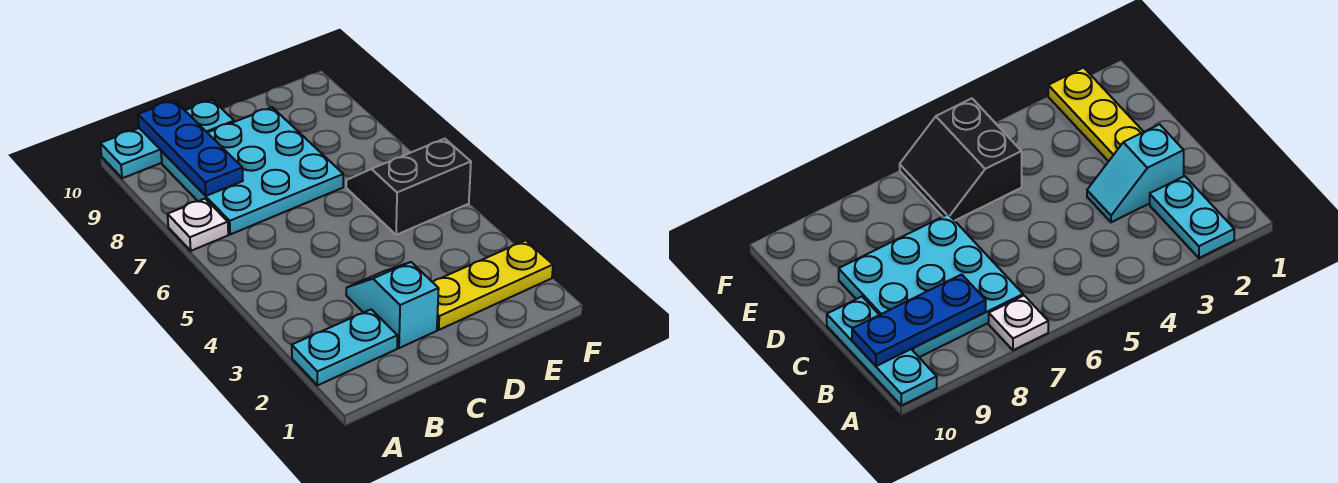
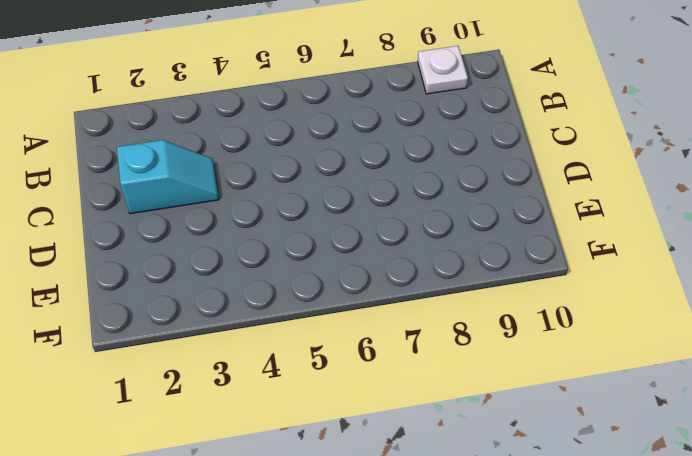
white plate A9 level 1 -> white plate A7 level 1
none -> cyan plate A2:B2 level 1
none -> cyan plate A10:C10 level 1

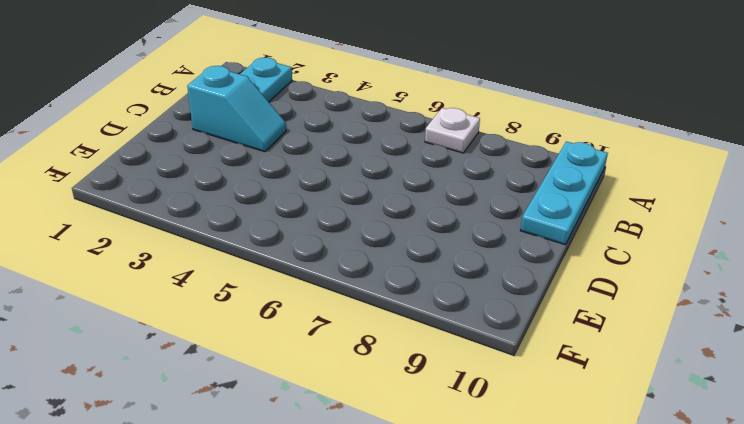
none -> cyan plate B7:D9 level 1
none -> yellow plate D2:F2 level 1

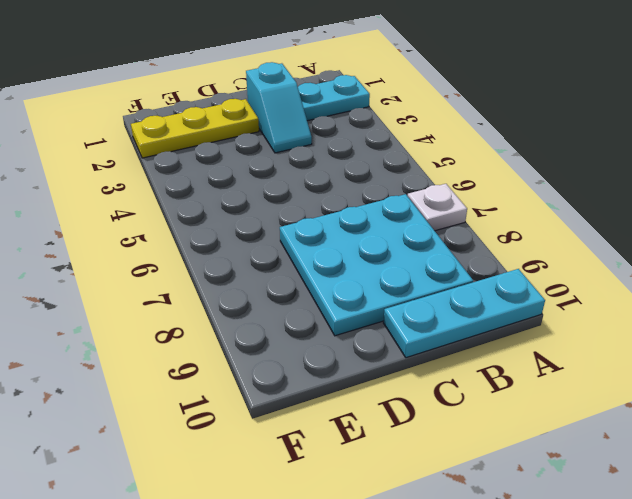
none -> black slope E5:F6 level 1 top 5
none -> blue plate B8:B10 level 2

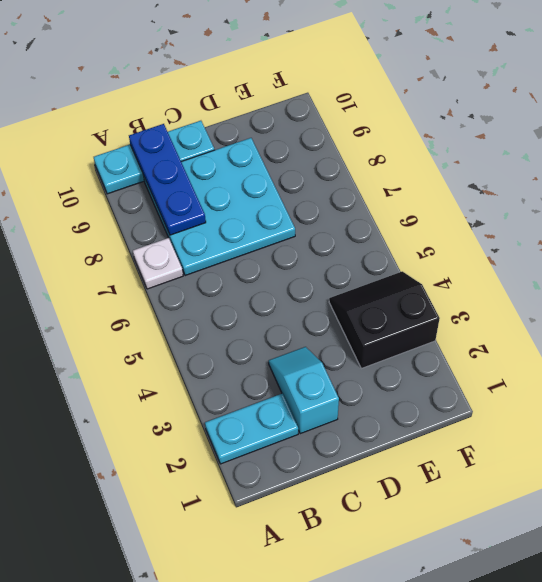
black slope E3:F4 level 1 top 3 -> black slope E5:F6 level 1 top 5
none -> yellow plate D2:F2 level 1

